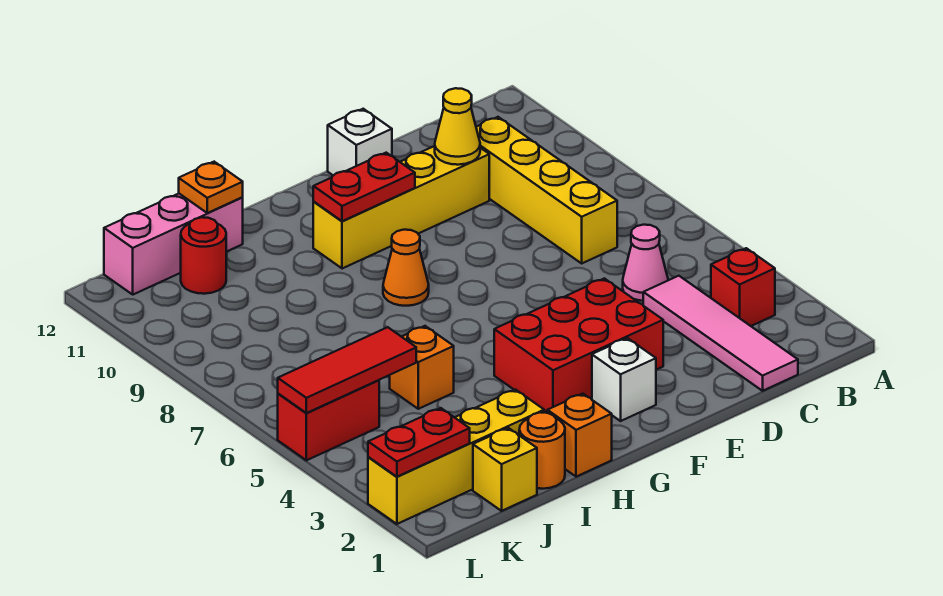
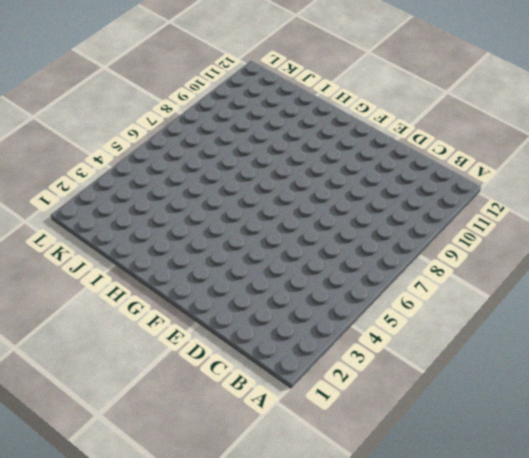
none -> red brick B3 level 1
none -> pink tile C1:C4 level 1
none -> pink cone C5 level 1

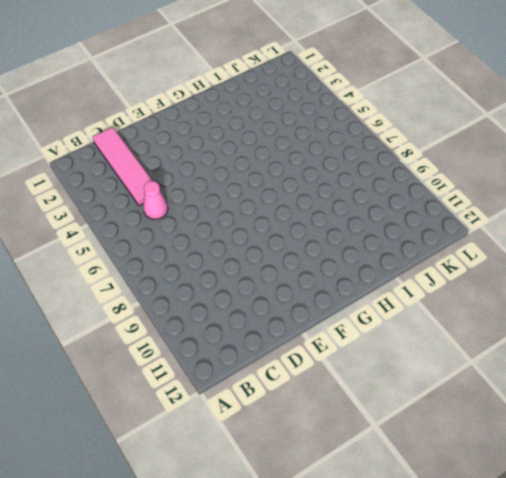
none -> red brick B3 level 1
none -> yellow brick C7:C10 level 1
none -> yellow brick D10:G10 level 1

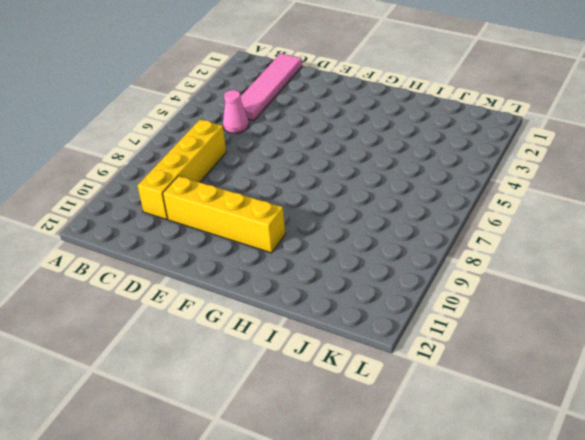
none -> red brick B3 level 1
none -> red brick E3:G4 level 1
none -> white brick E12 level 1

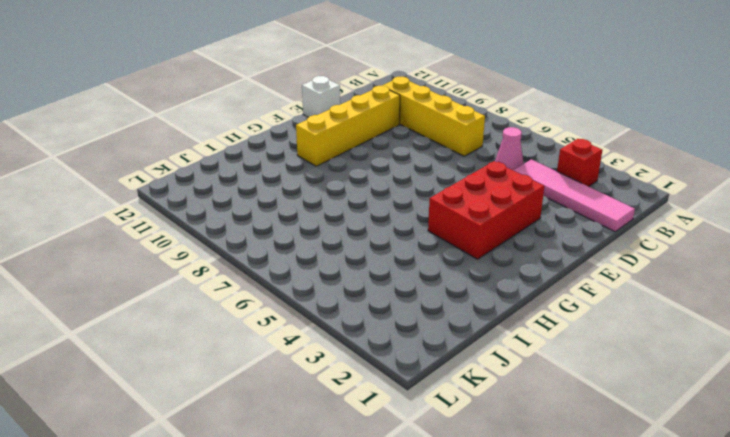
none -> white brick F2 level 1
none -> orange cone G8 level 1
none -> orange brick H1 level 1

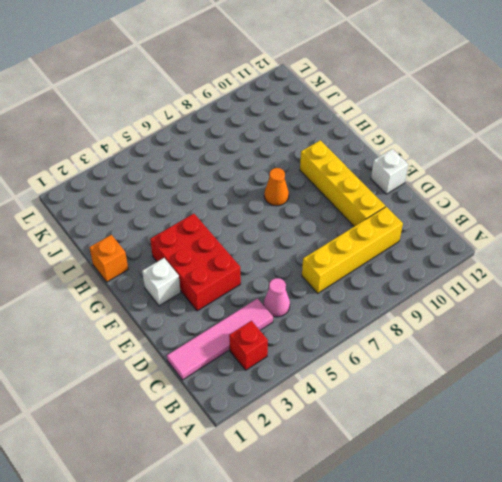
none -> orange round brick I1 level 1
none -> yellow brick I2:L2 level 1
none -> orange brick I5 level 1

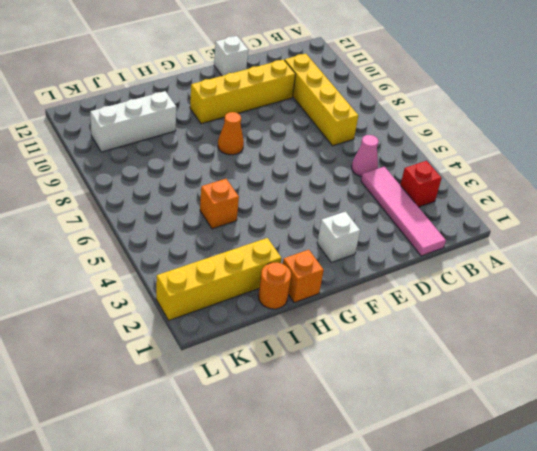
white brick I10:K10 level 1 -> none
none -> red brick E3:G4 level 1
none -> pink brick I12:K12 level 1
none -> yellow brick J1 level 1

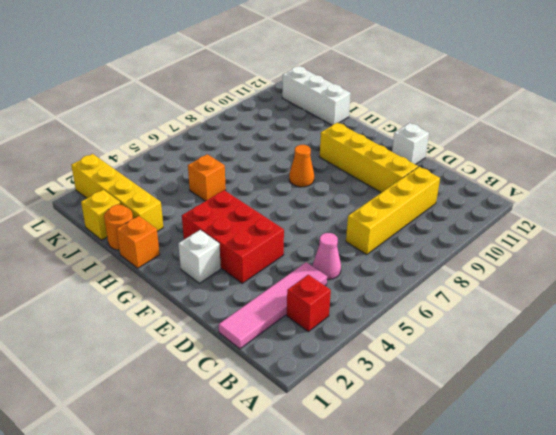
white brick I12:K12 level 1 -> pink brick I12:K12 level 1
none -> red round brick J11 level 1
none -> red brick K5:L5 level 1
none -> yellow cone D10 level 2

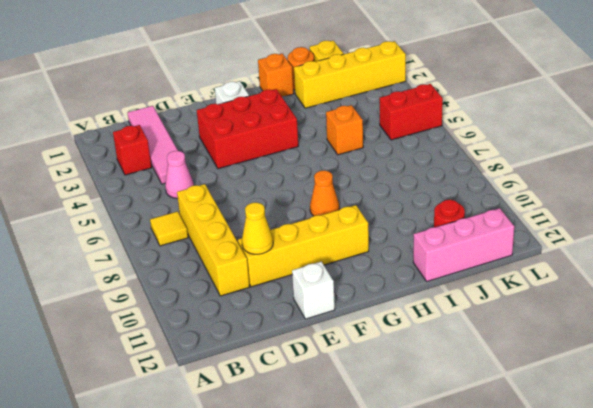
yellow tile B7 level 1 -> none
none -> red plate F10:G10 level 2
none -> orange plate I12 level 2
none -> red tile J5:L5 level 2

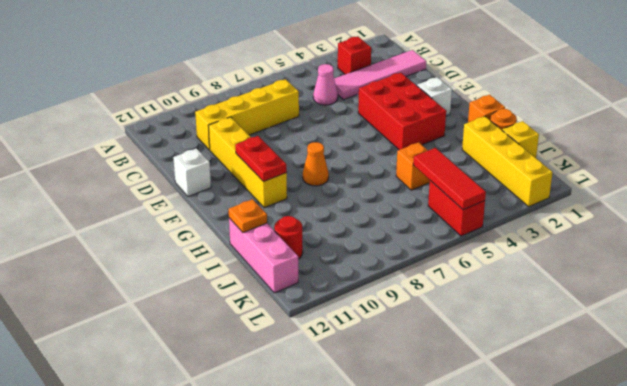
none -> yellow cone D10 level 2
none -> red plate K2:L2 level 2

